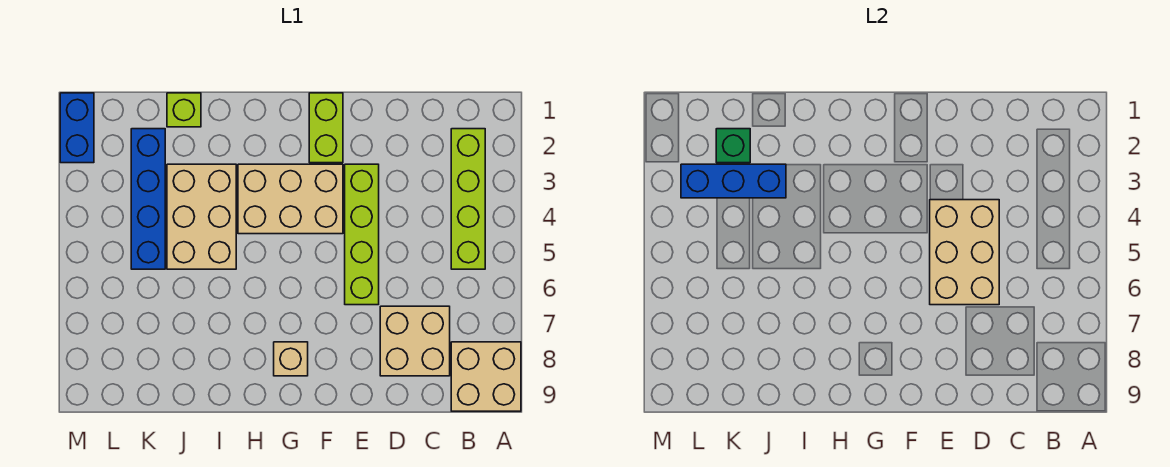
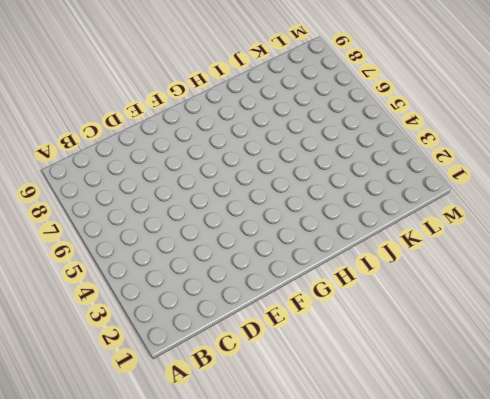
none -> tan brick A8:B9 level 1
none -> lime brick B2:B5 level 1
none -> tan brick C7:D8 level 1

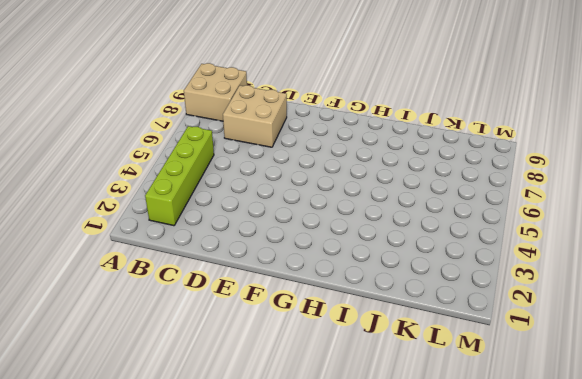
none -> lime brick E3:E6 level 1
none -> lime brick F1:F2 level 1
none -> tan brick F3:H4 level 1

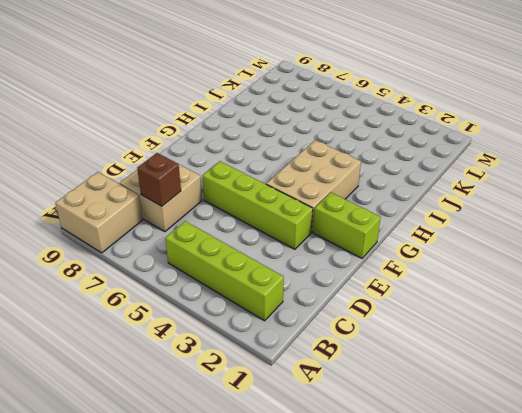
brown brick C7 level 2 -> none
none -> tan brick G8 level 1
none -> tan brick I3:J5 level 1
none -> lime brick J1 level 1

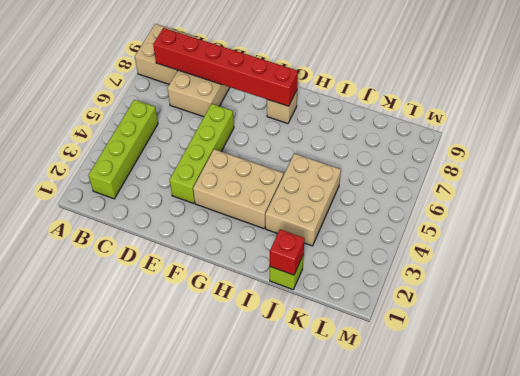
red brick B8:G8 level 2 -> none
red brick J1 level 2 -> none
none -> lime brick F1:F2 level 1
none -> blue brick K2:K5 level 1
none -> blue brick M1:M2 level 1

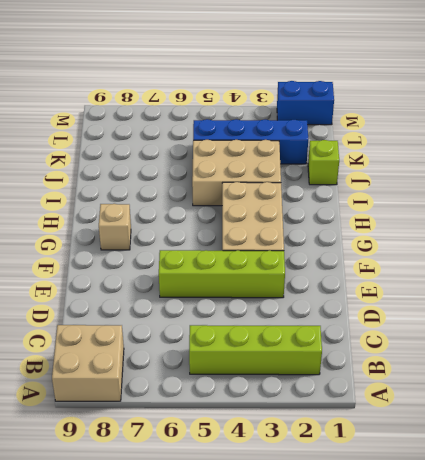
none -> tan brick C7:D8 level 1
none -> lime brick F1:F2 level 1
none -> tan brick D4:E6 level 2

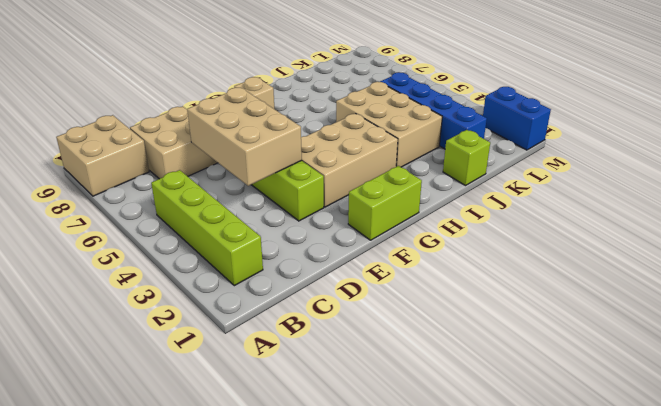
lime brick F1:G1 level 1 -> lime brick F1:F2 level 1
none -> blue brick J3:L3 level 2
none -> green brick K2 level 2

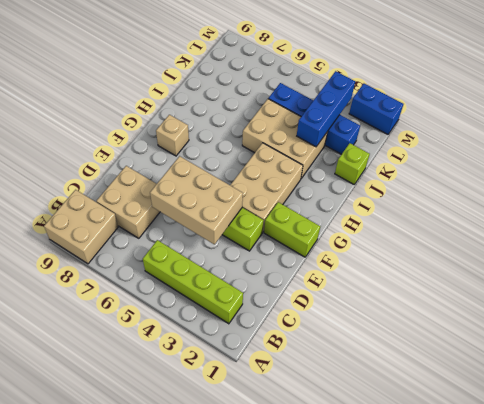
none -> green brick K2 level 2

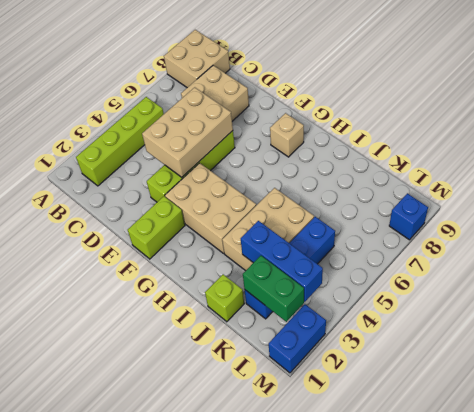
green brick K2:L2 level 2 -> green brick K2 level 2
blue brick M8 level 1 -> none

